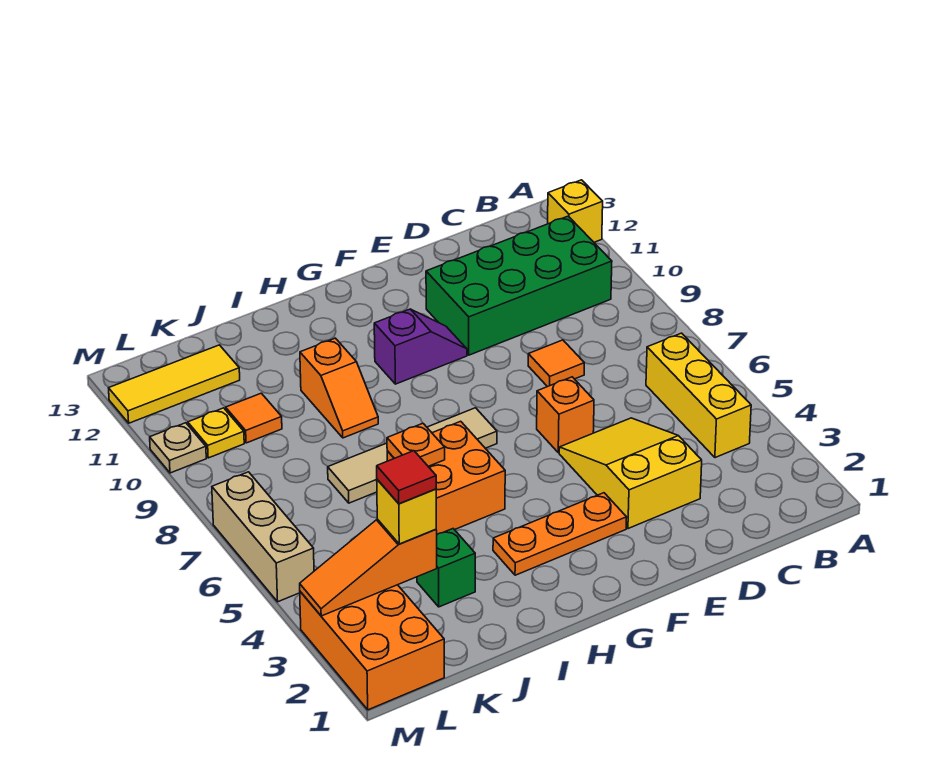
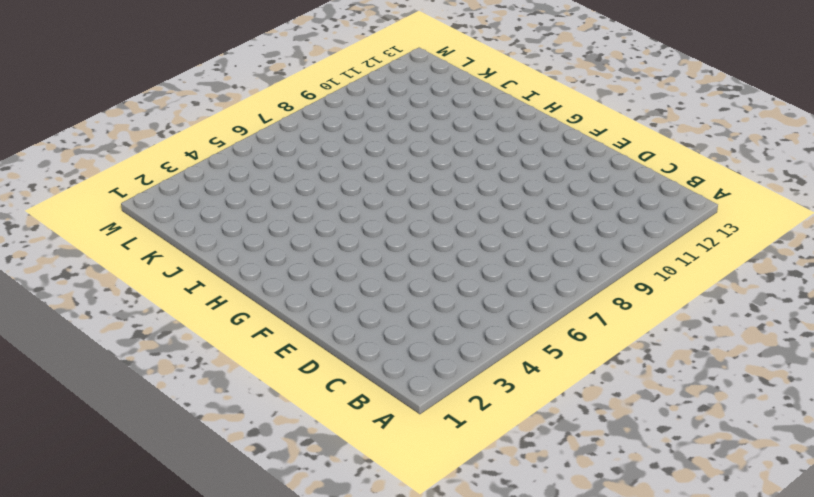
none -> yellow brick A12 level 1
none -> yellow brick B4:B6 level 1
none -> green brick B10:E11 level 1

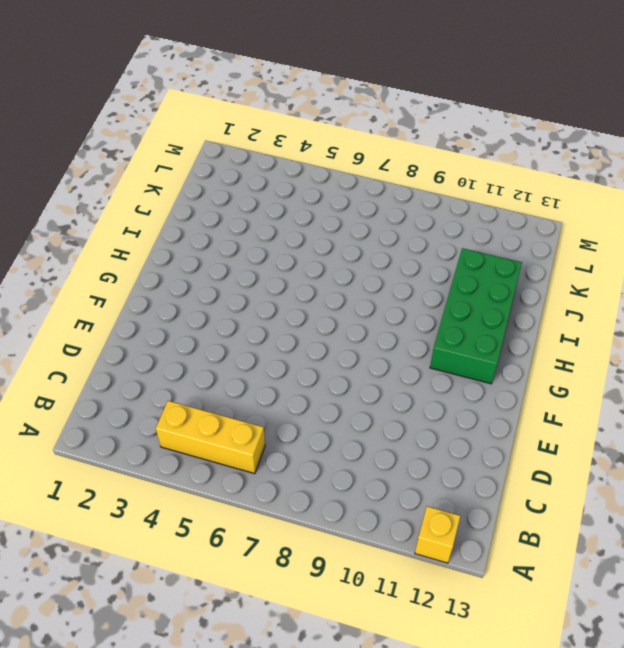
green brick G11:J12 level 1 -> green brick B10:E11 level 1
none -> yellow slope D3:E5 level 1 top 3
none -> orange tile D8 level 1
none -> orange brick E6 level 1

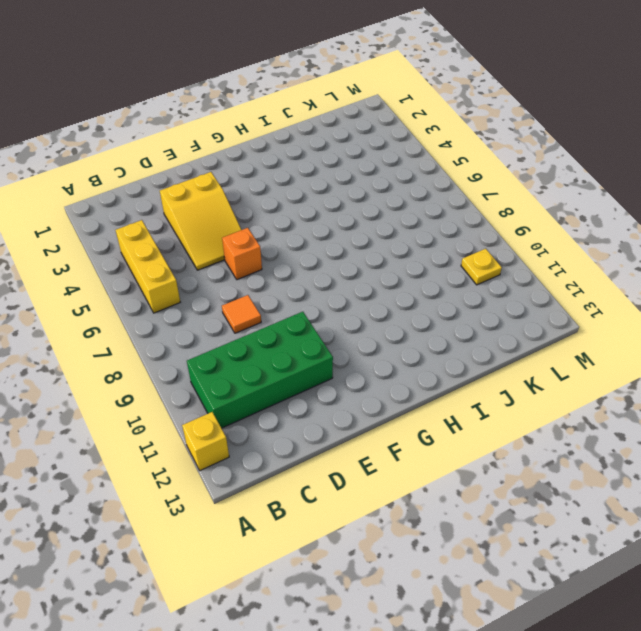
none -> orange plate F3:H3 level 1
none -> purple slope F10:G10 level 1 top G
none -> tan tile G7:J7 level 1

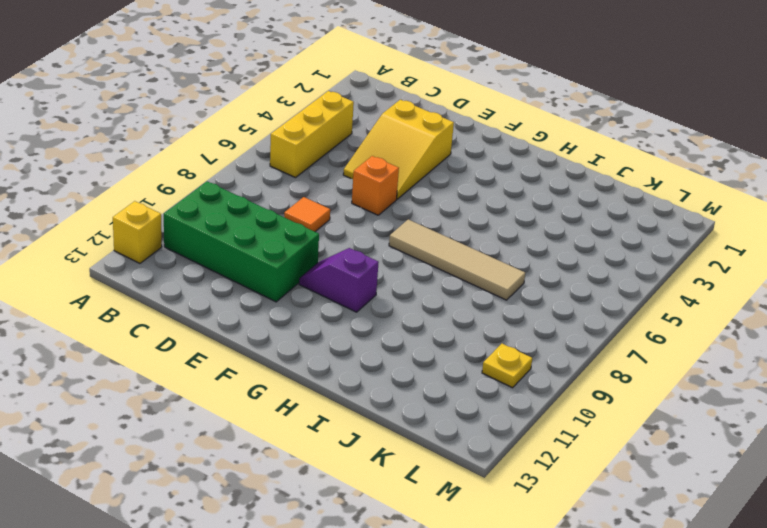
none -> orange plate F3:H3 level 1
none -> orange brick H5:I6 level 1
none -> orange slope I9:I10 level 1 top 10

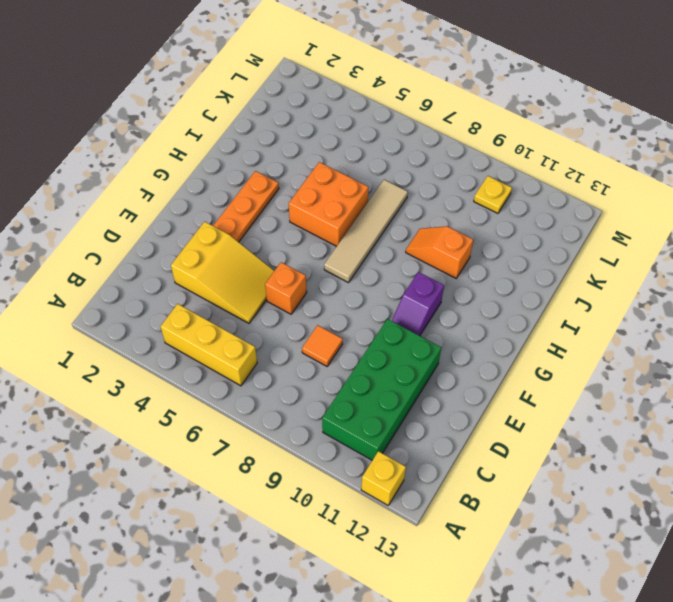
none -> green brick J3 level 1
none -> orange tile K10 level 1
none -> yellow tile K12:M12 level 1

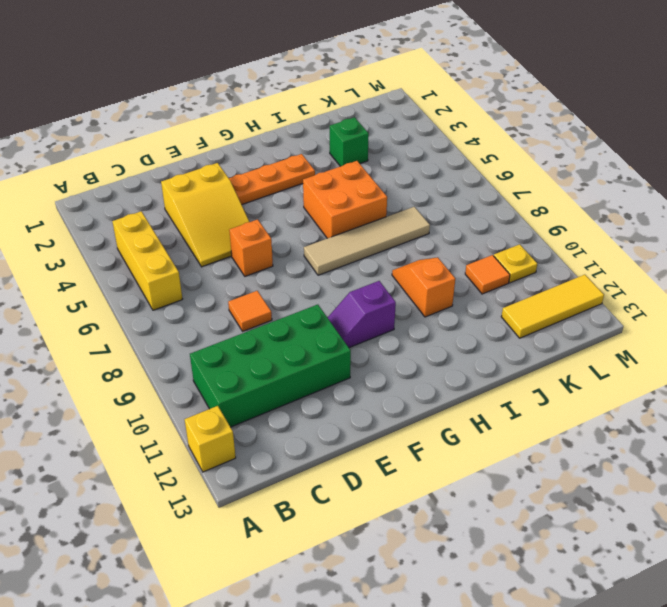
none -> orange brick L1:M3 level 1
none -> tan brick M5:M7 level 1
none -> tan plate M10 level 1

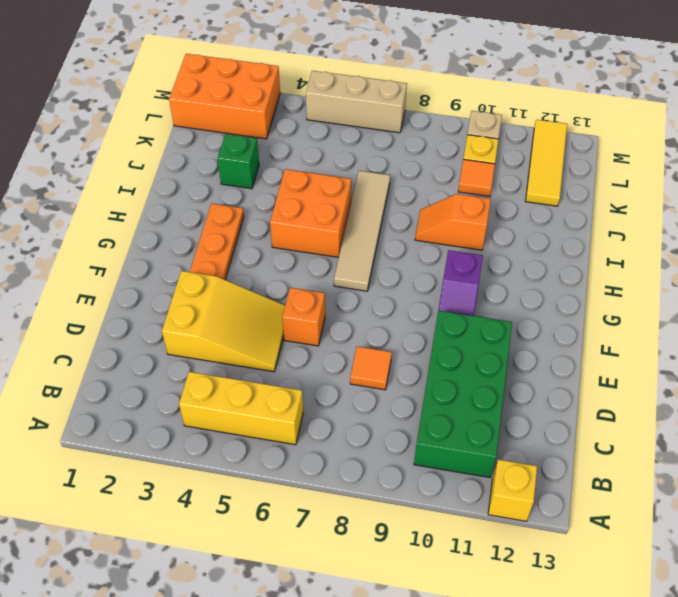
none -> orange plate I6 level 2
none -> orange slope K3:M3 level 2 top K
none -> yellow brick K3 level 3

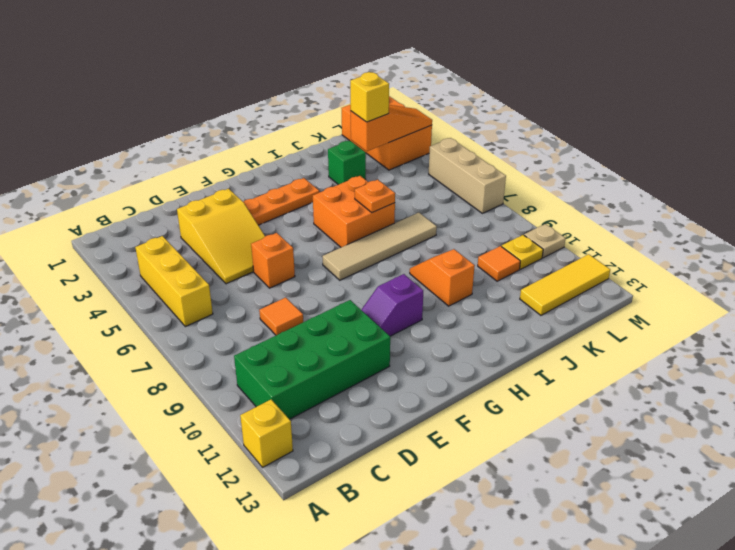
none -> red tile K3 level 4

